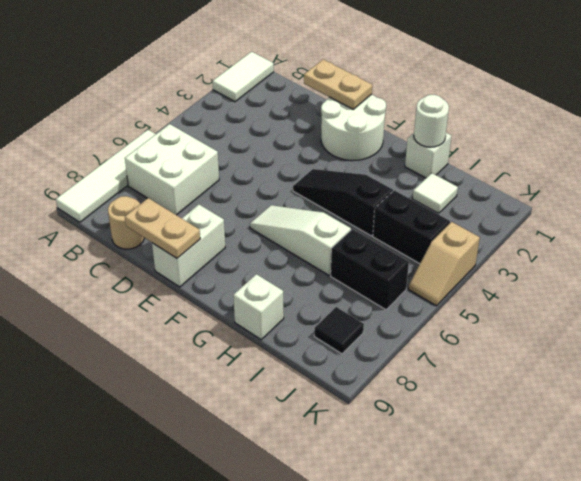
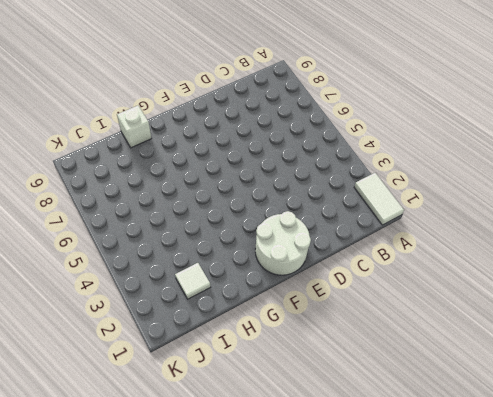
none -> white tile A6:A9 level 1
none -> white brick B6:C7 level 1
none -> tan round brick C9 level 1

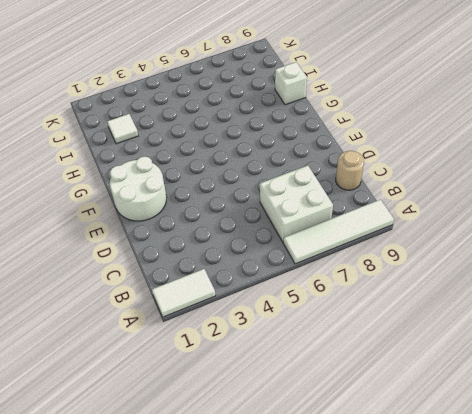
none -> white brick E8:E9 level 1
none -> black slope F4:H4 level 1 top H
none -> white slope F6:H6 level 1 top H

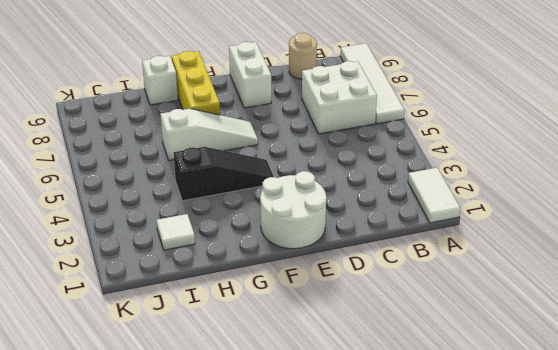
yellow brick G7:G9 level 1 -> none
none -> white brick H1 level 1
none -> black brick I4:J4 level 1
none -> black brick I6:J6 level 1

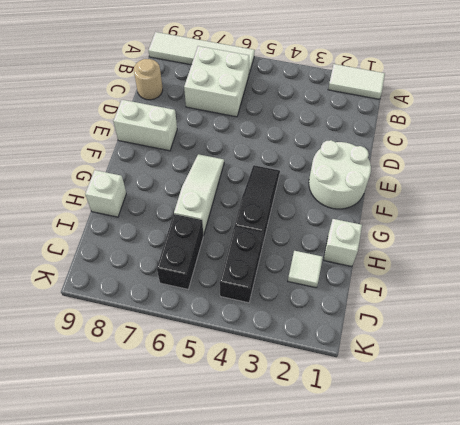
none -> black tile J8 level 1
none -> tan slope K4:K5 level 1 top 4
none -> tan plate D1:E1 level 2

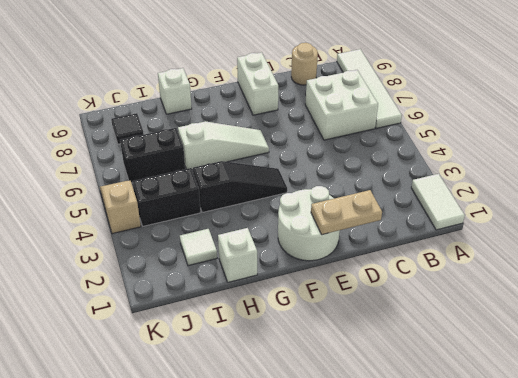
none -> tan plate D9:E9 level 2
none -> white round brick H1 level 2

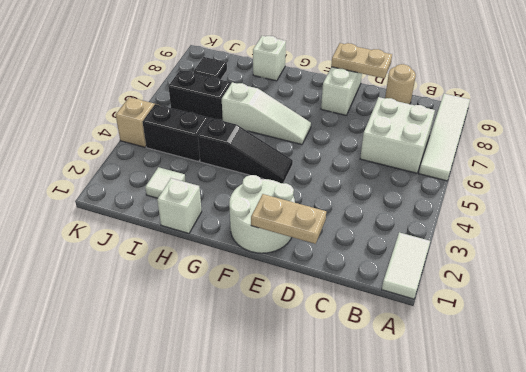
none -> white round brick H1 level 2

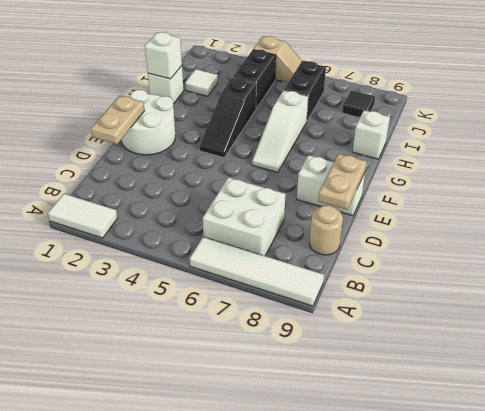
white brick H1 level 2 -> white round brick H1 level 2

